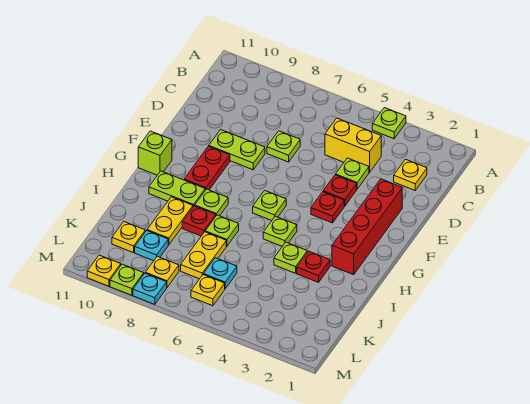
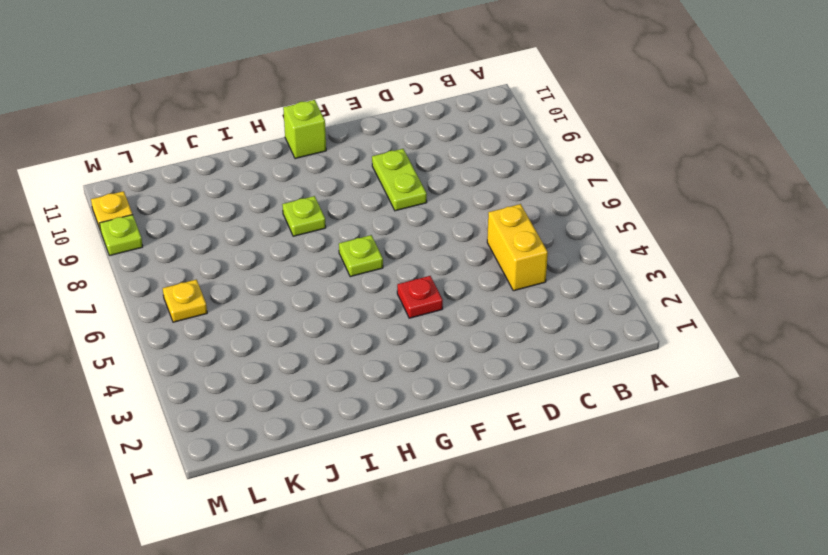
none -> lime plate A4 level 1
none -> yellow plate C2 level 1
none -> lime plate D4 level 1

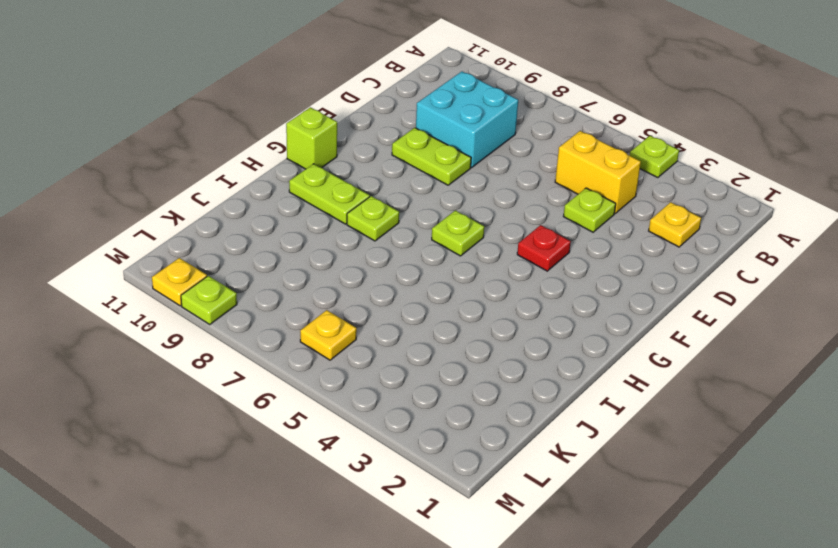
cyan brick C8:D9 level 1 -> none
none -> lime plate D7 level 1
none -> red brick E2:H2 level 1
none -> red plate E4 level 1

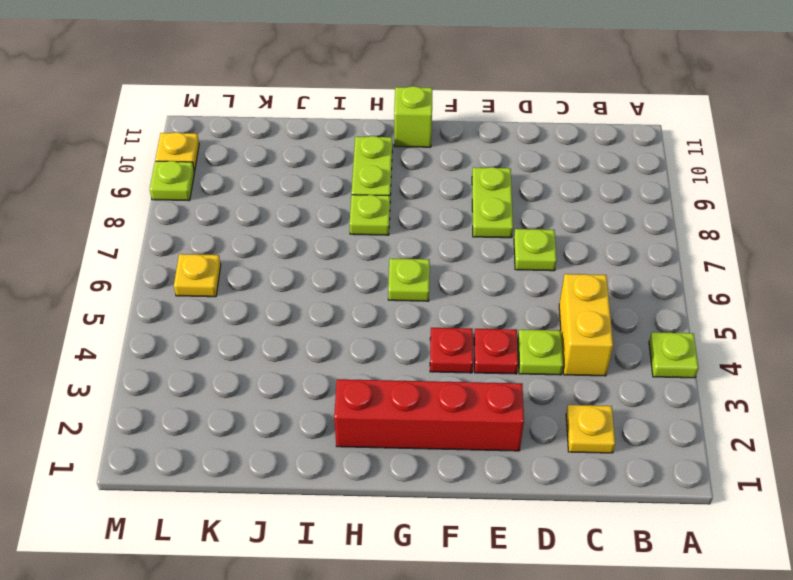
none -> red plate F9:G9 level 1
none -> lime plate H5 level 1
none -> red plate I3 level 1

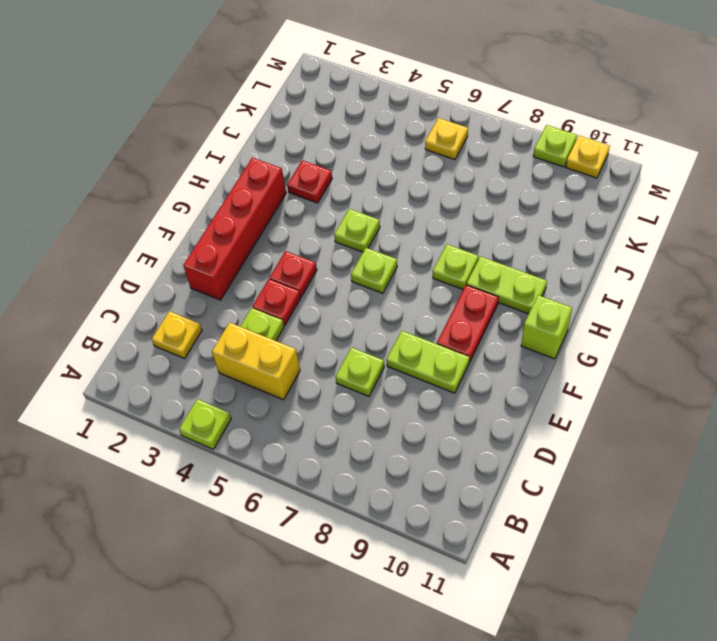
none -> lime plate I4 level 1
none -> lime plate I7 level 1
none -> red plate I8 level 1

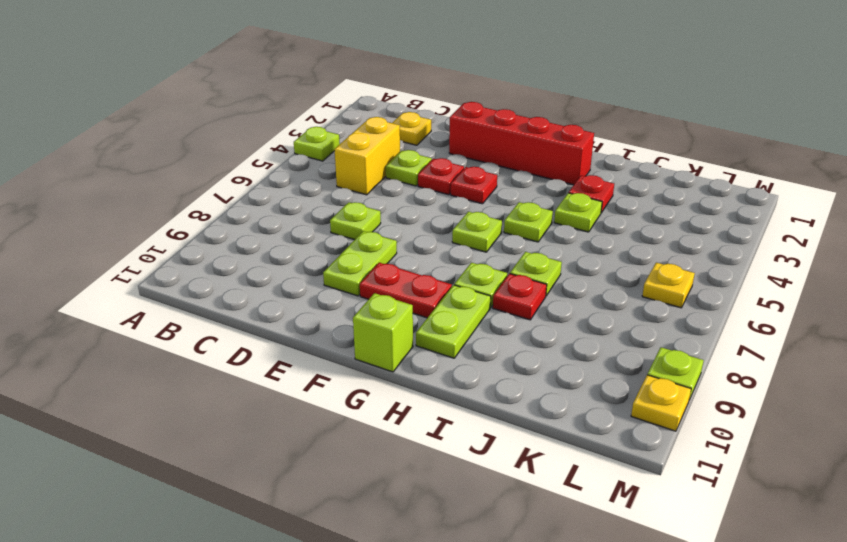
none -> yellow plate I9:J9 level 1
none -> yellow plate J7:K7 level 1
none -> cyan plate K6 level 1

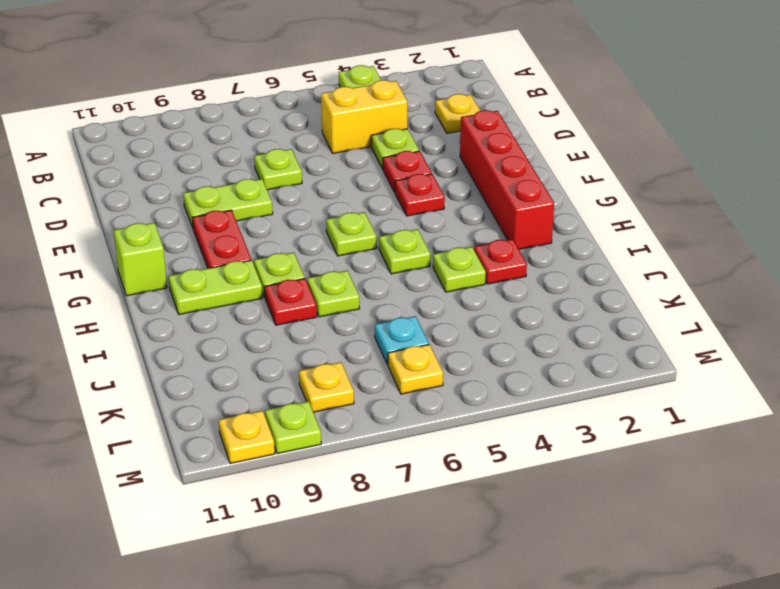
none -> yellow plate I9:J9 level 1
none -> yellow plate J7:K7 level 1
none -> cyan plate K9 level 1

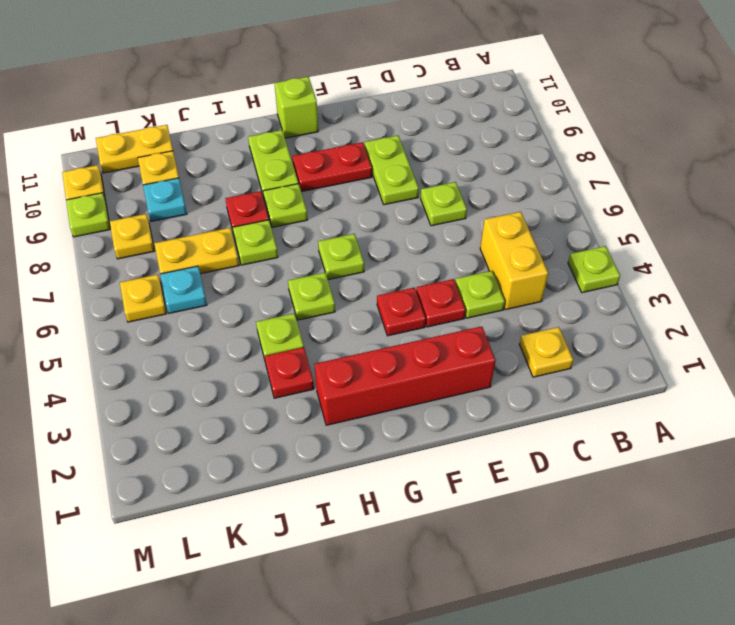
yellow plate K11:L11 level 1 -> yellow plate I9:J9 level 1
none -> cyan plate M8 level 1

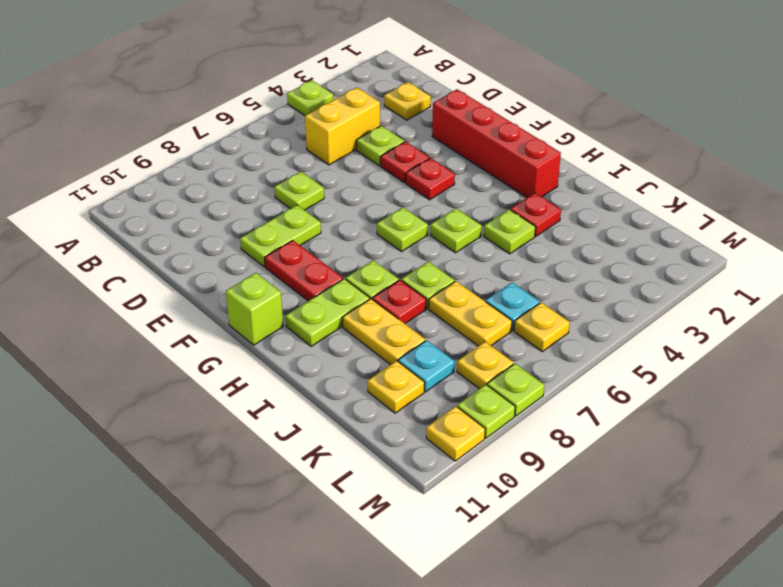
lime plate M8 level 1 -> cyan plate M8 level 1

